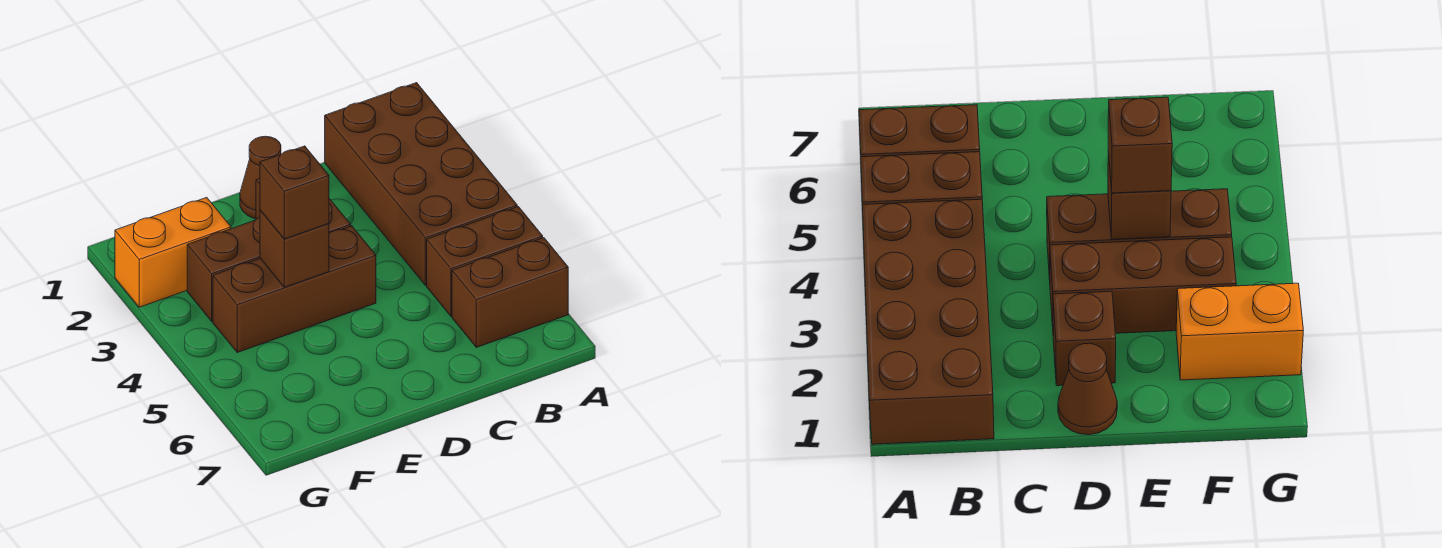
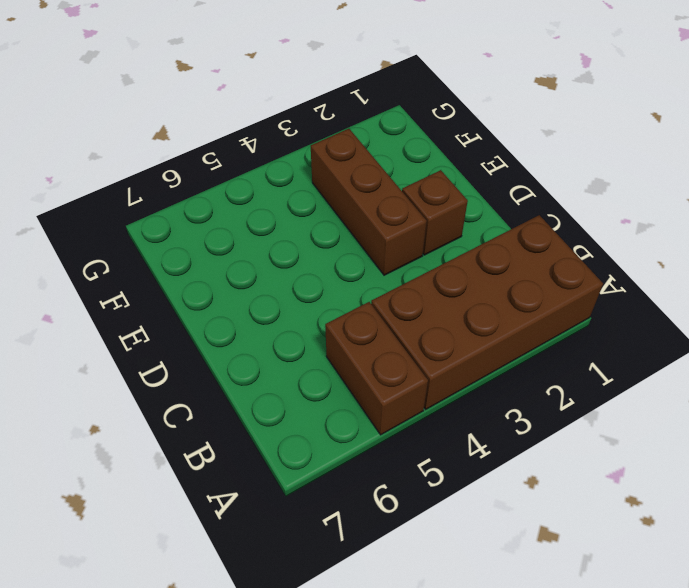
none -> brown brick A6:B6 level 1
none -> brown cone D1 level 1

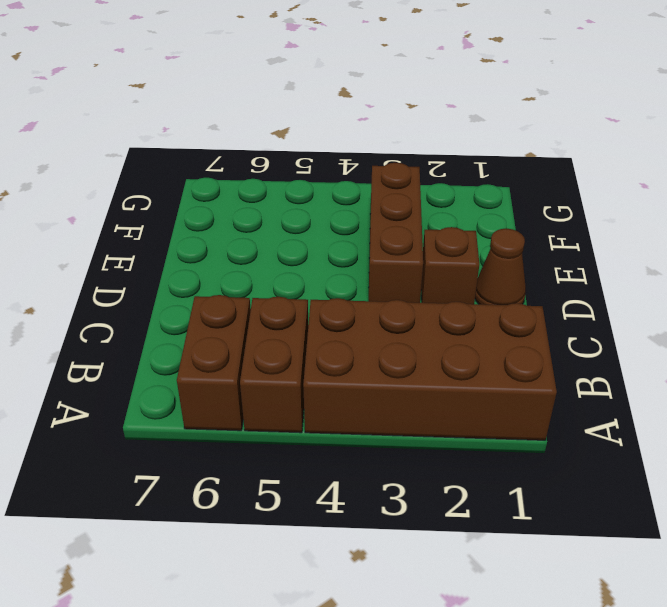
none -> brown brick D4:F4 level 1
none -> orange brick F2:G2 level 1

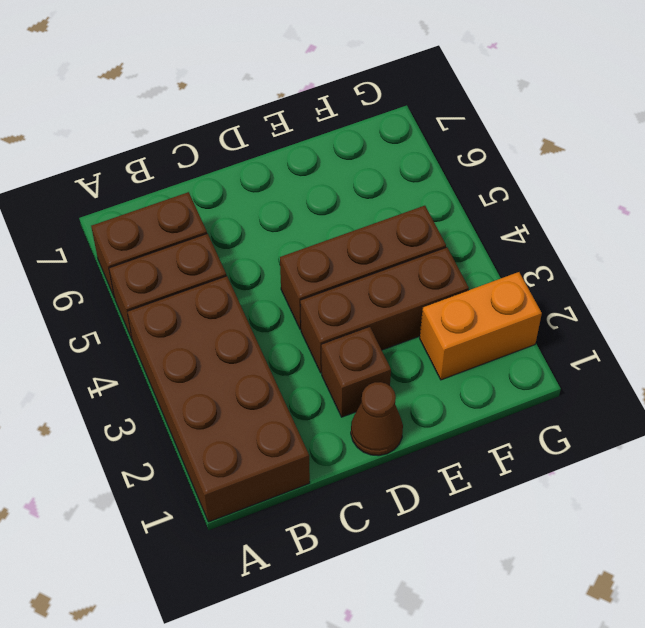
none -> brown brick E4 level 2
none -> brown brick E4 level 3

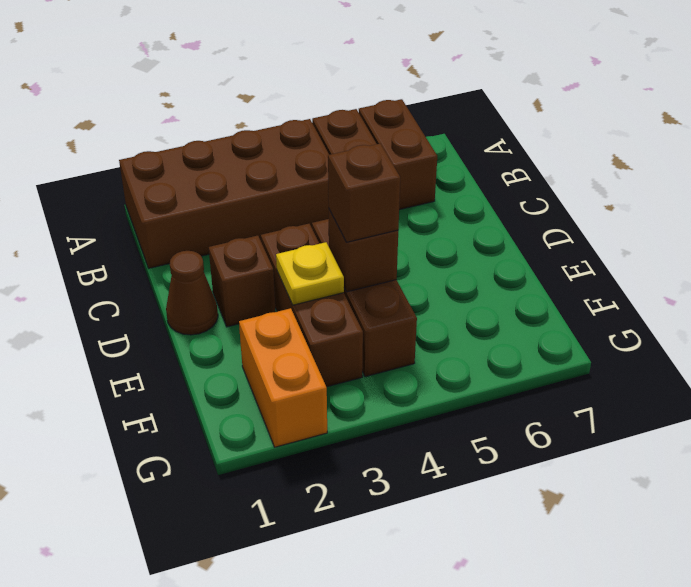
yellow plate E3 level 2 -> none

